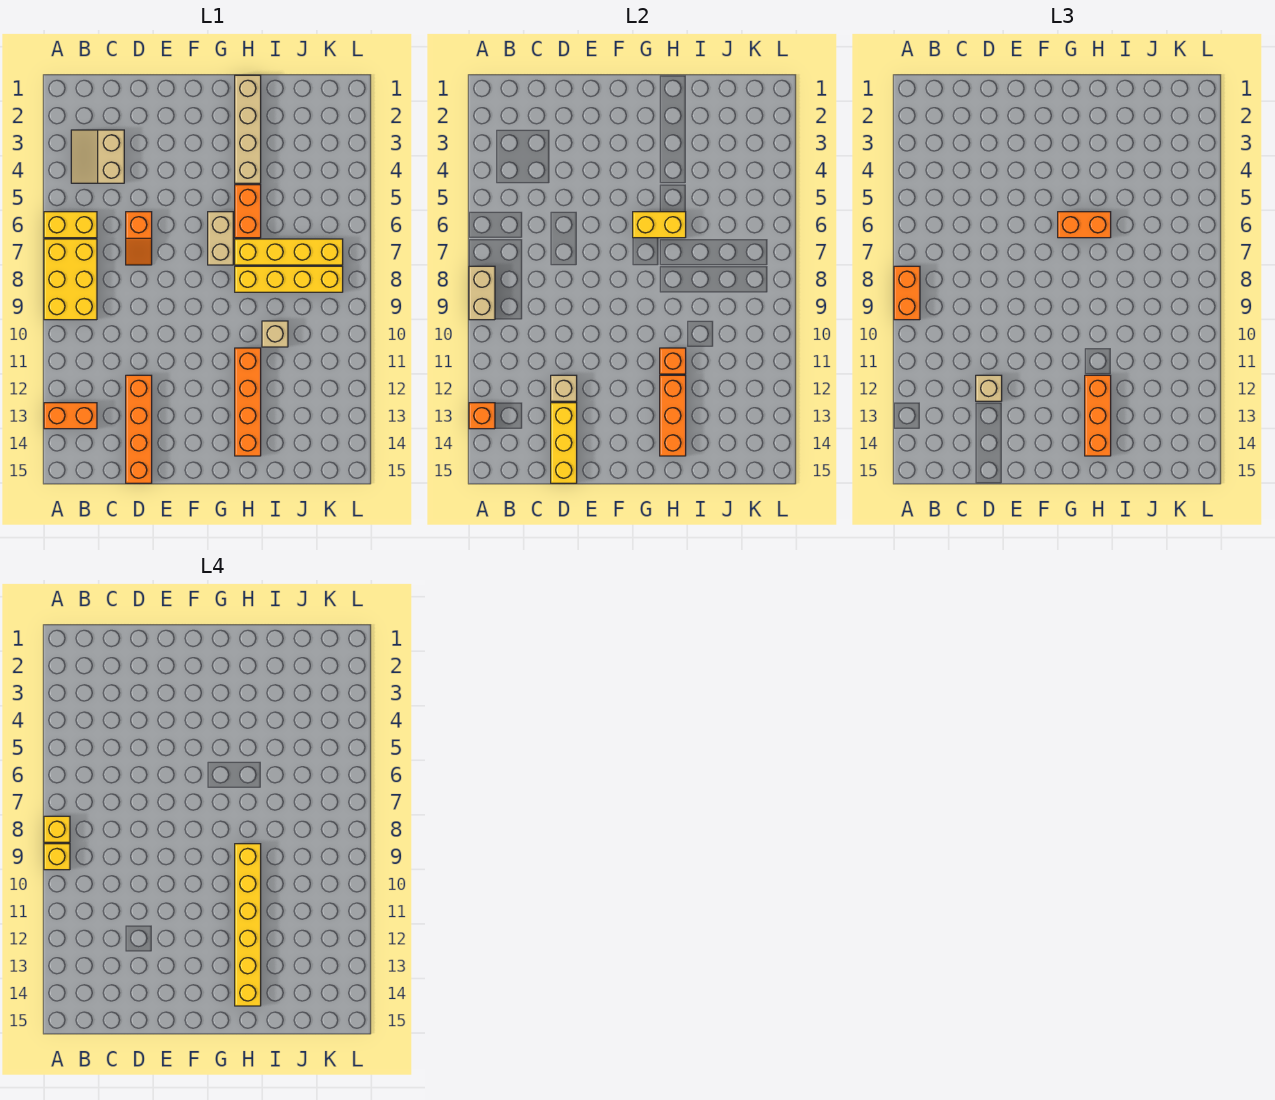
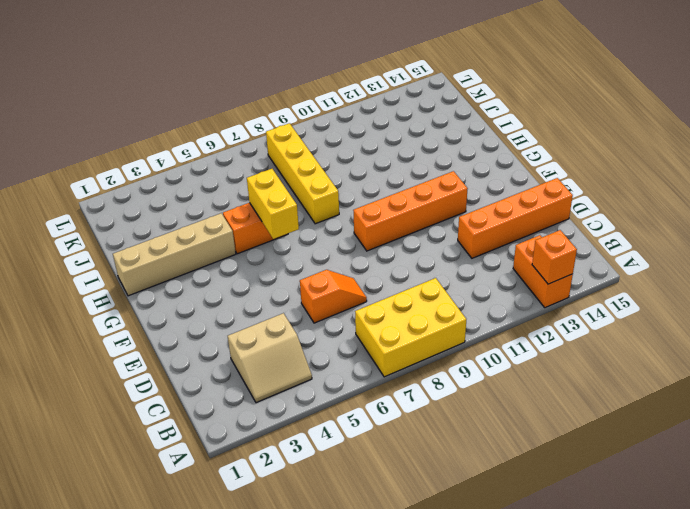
orange brick F9:F12 level 1 -> orange brick H11:H14 level 1
none -> yellow brick A6:B6 level 1
none -> tan brick G6:G7 level 1
none -> yellow brick H7:K7 level 1

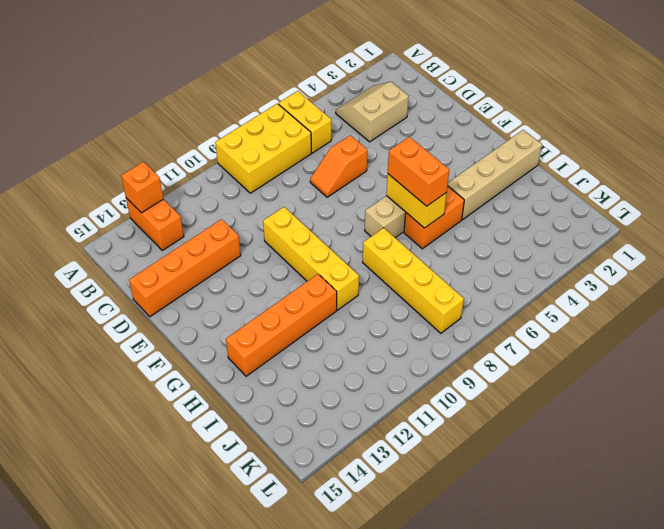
yellow brick E10:H10 level 1 -> yellow brick H7:K7 level 1
none -> tan brick I10 level 1
none -> tan brick A8:A9 level 2
none -> tan brick D12 level 2

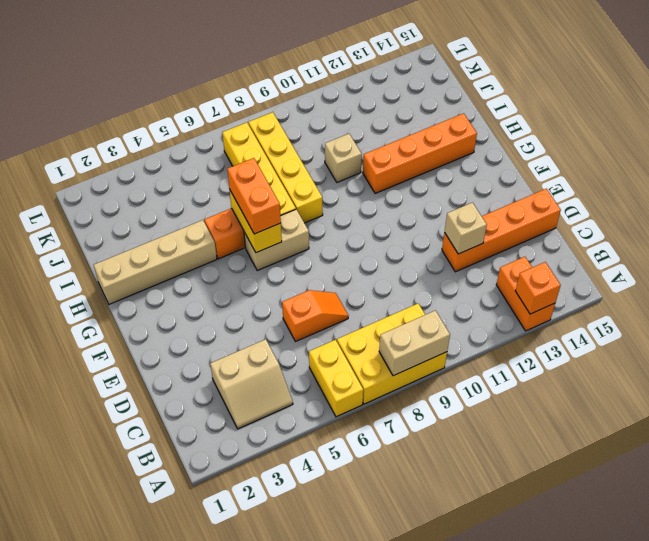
none -> yellow brick D13:D15 level 2
none -> orange brick H11 level 2
none -> orange brick H12:H14 level 2

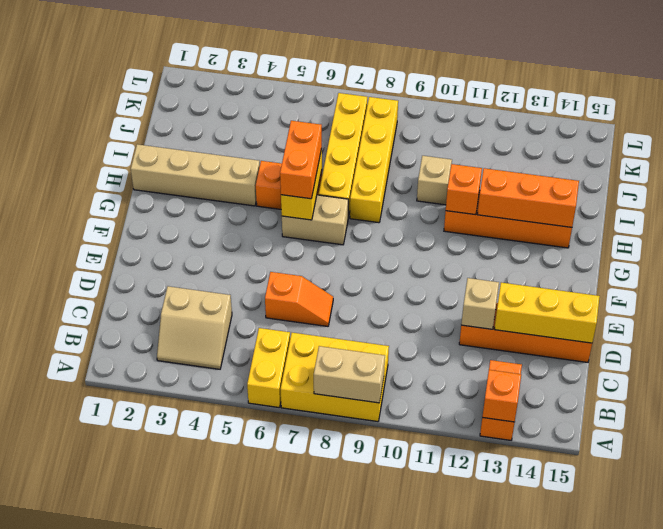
none -> orange brick A8:A9 level 3
none -> tan brick D12 level 3
none -> orange brick H12:H14 level 3

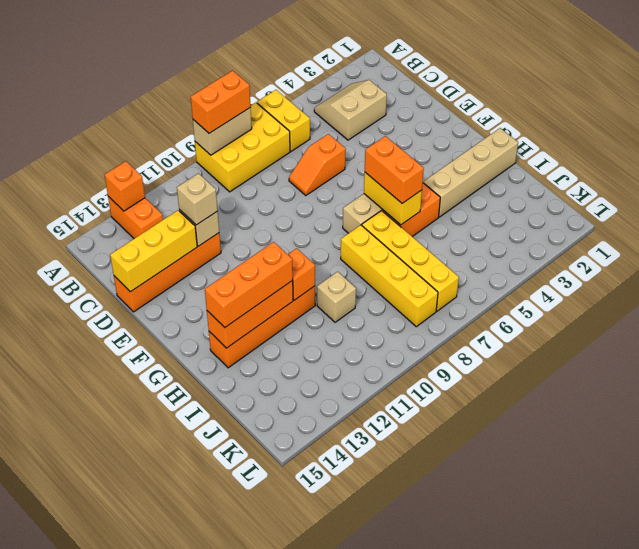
none -> yellow brick A8 level 4
none -> yellow brick A9 level 4
none -> yellow brick H9:H14 level 4

